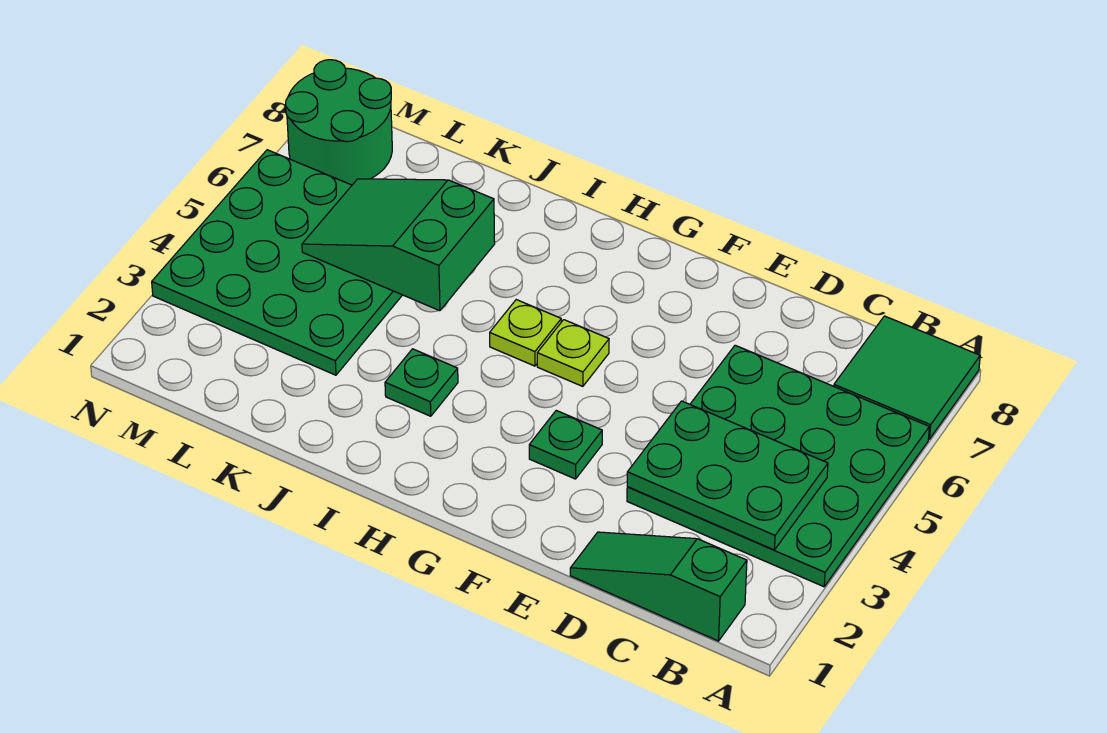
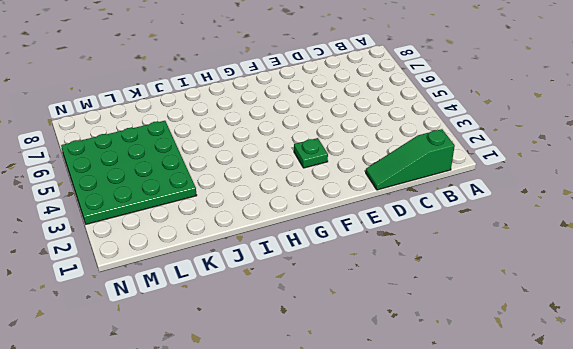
none -> green plate A3:D6 level 1
none -> green tile A7:B8 level 1

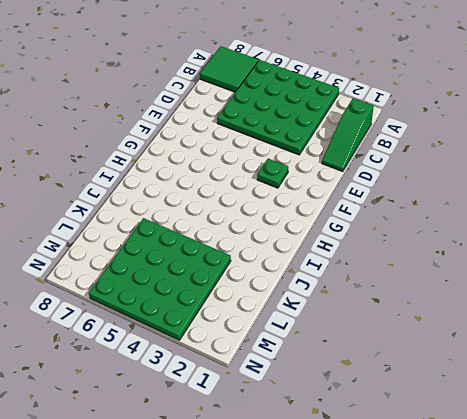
none -> lime plate G5 level 1
none -> lime plate H5 level 1

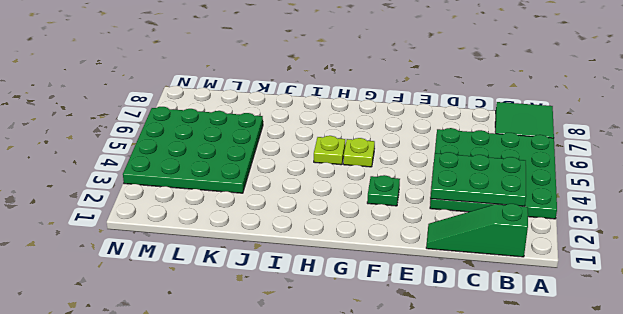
none -> green plate I3 level 1
none -> green round brick M7:N8 level 1

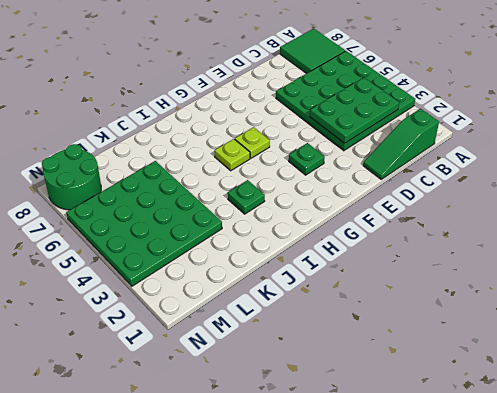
none -> green slope J5:L6 level 2 top J

